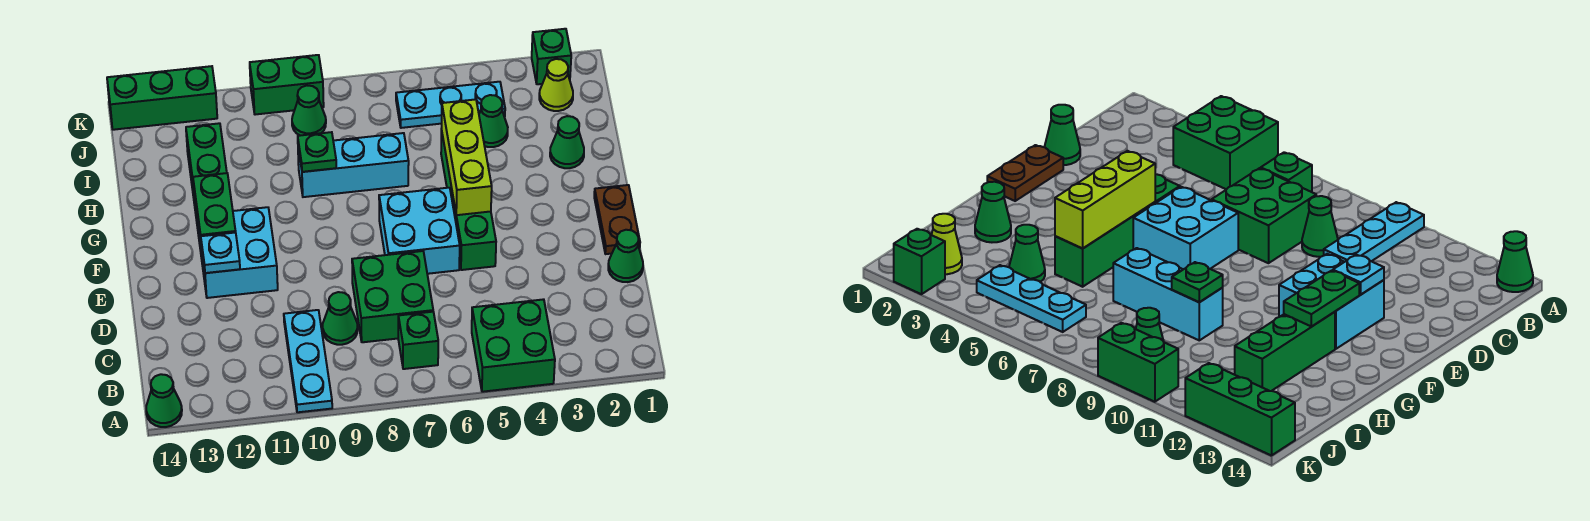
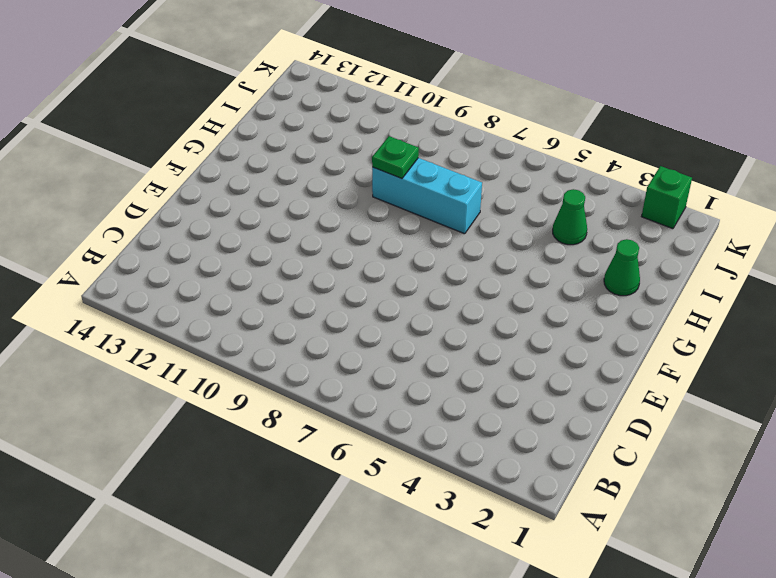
none -> green brick A4:B5 level 1
none -> cyan plate A10:C10 level 1
none -> green cone A14 level 1

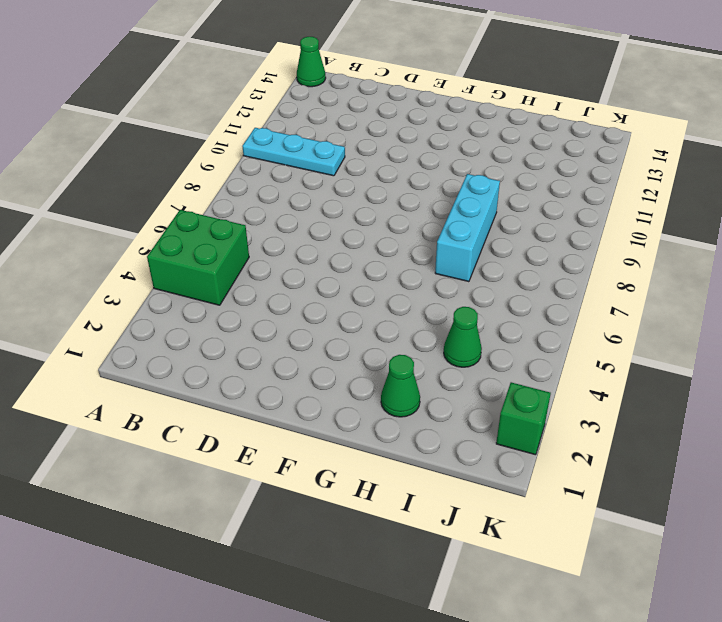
none -> green brick B7 level 1
none -> green brick C7:D8 level 1
none -> green cone C9 level 1

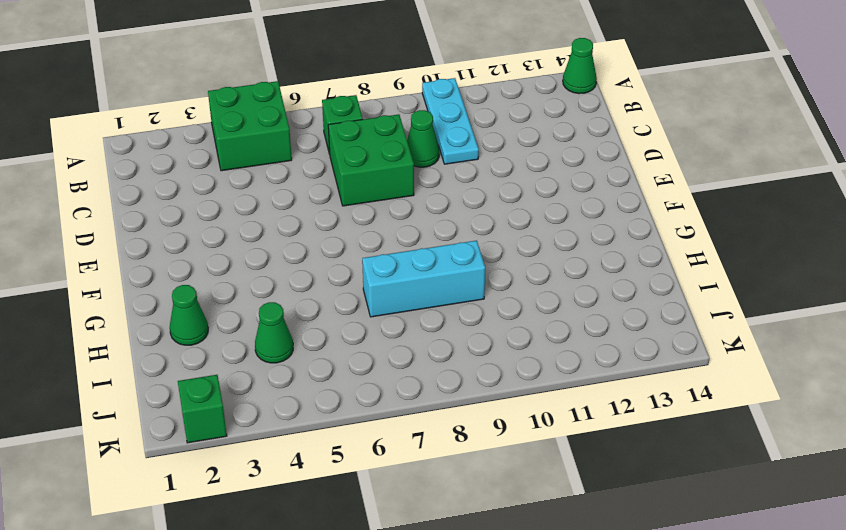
none -> green cone D1 level 1
none -> brown plate E1:F1 level 1
none -> green brick E5:H5 level 1

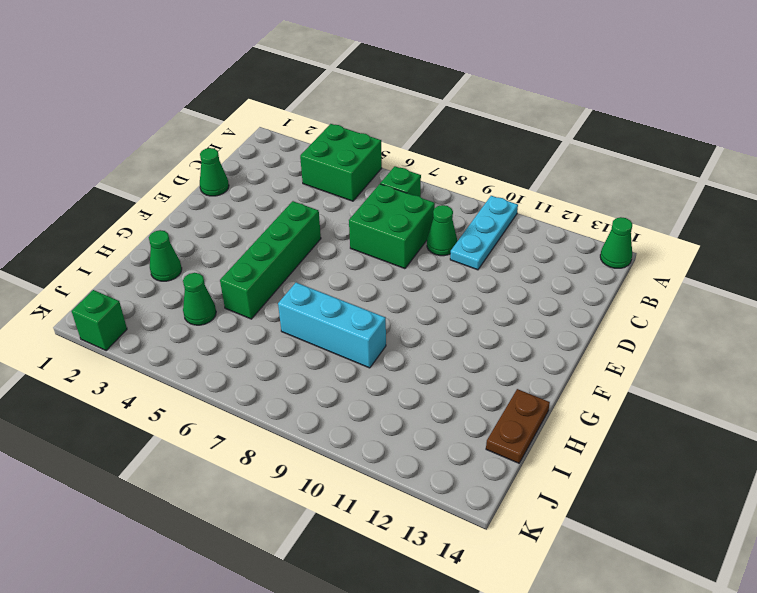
brown plate H14:I14 level 1 -> brown plate E1:F1 level 1
none -> cyan brick E6:F7 level 1
none -> cyan brick E11:F12 level 1
none -> green brick G12:I12 level 1

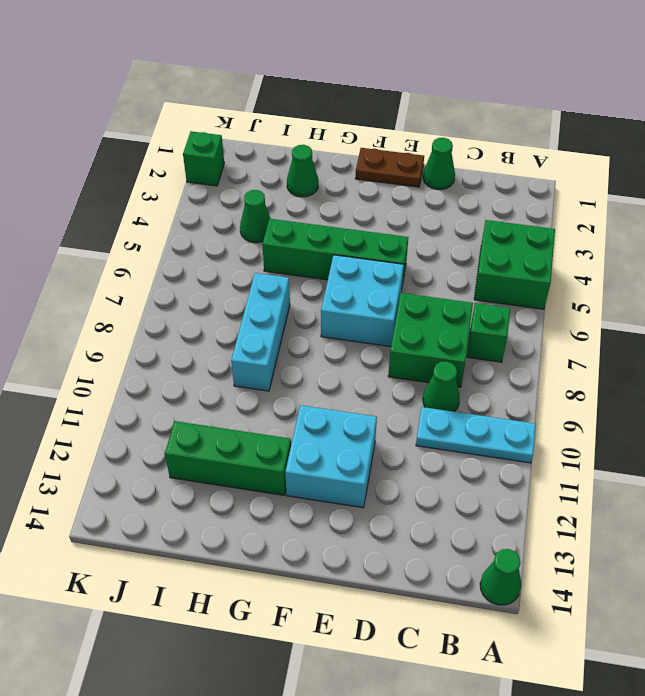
none -> lime cone J2 level 1
none -> cyan plate J4:J6 level 1
none -> green cone J9 level 1

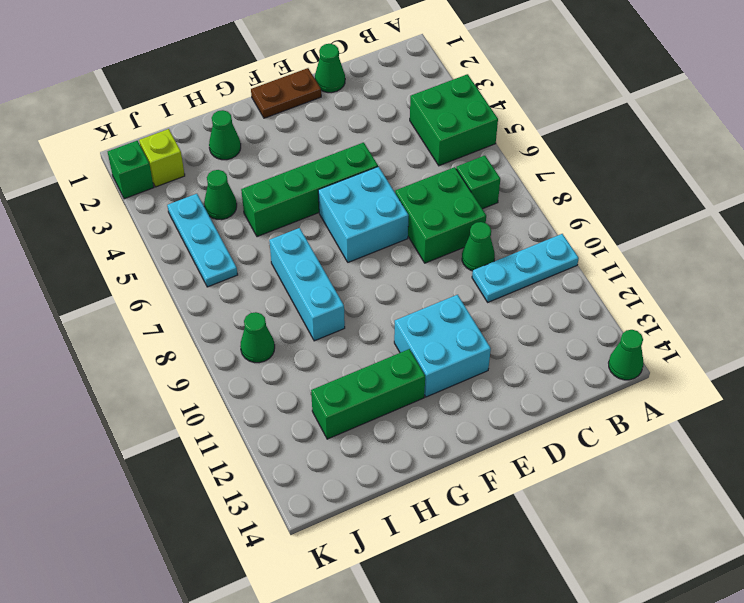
lime brick J2 level 1 -> lime cone J2 level 1
none -> green brick K9:K10 level 1
none -> green brick K12:K14 level 1
none -> cyan plate E12 level 2

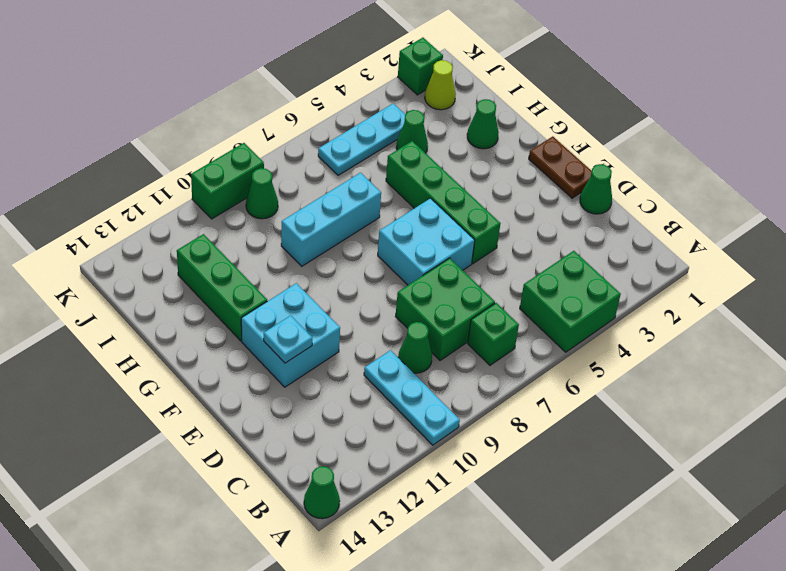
none -> green brick K12:K14 level 1
none -> lime brick F5:H5 level 2
none -> green plate F12:G12 level 2

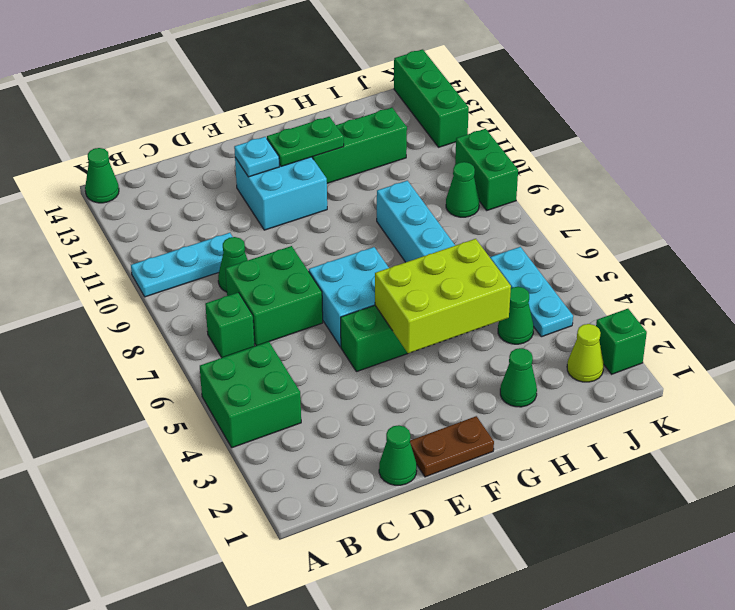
lime brick F4:H5 level 2 -> lime brick F5:H5 level 2
none -> green plate H9 level 2

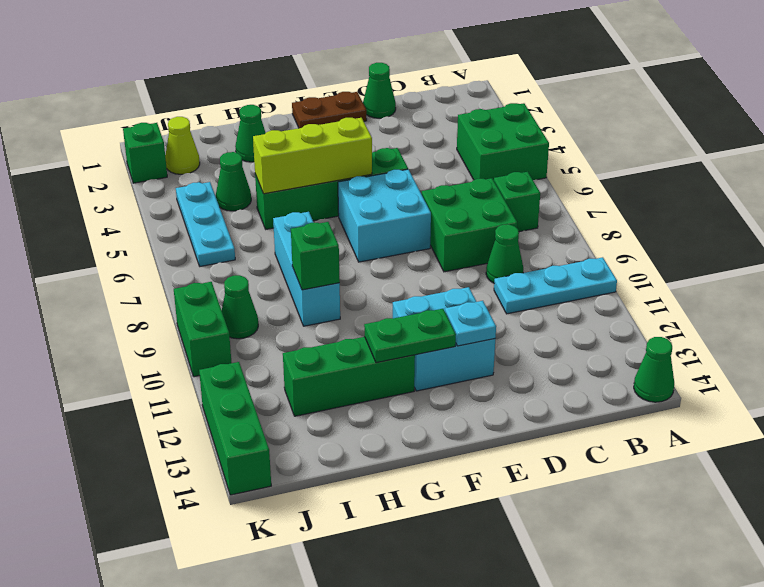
green brick H9 level 2 -> green plate H9 level 2

